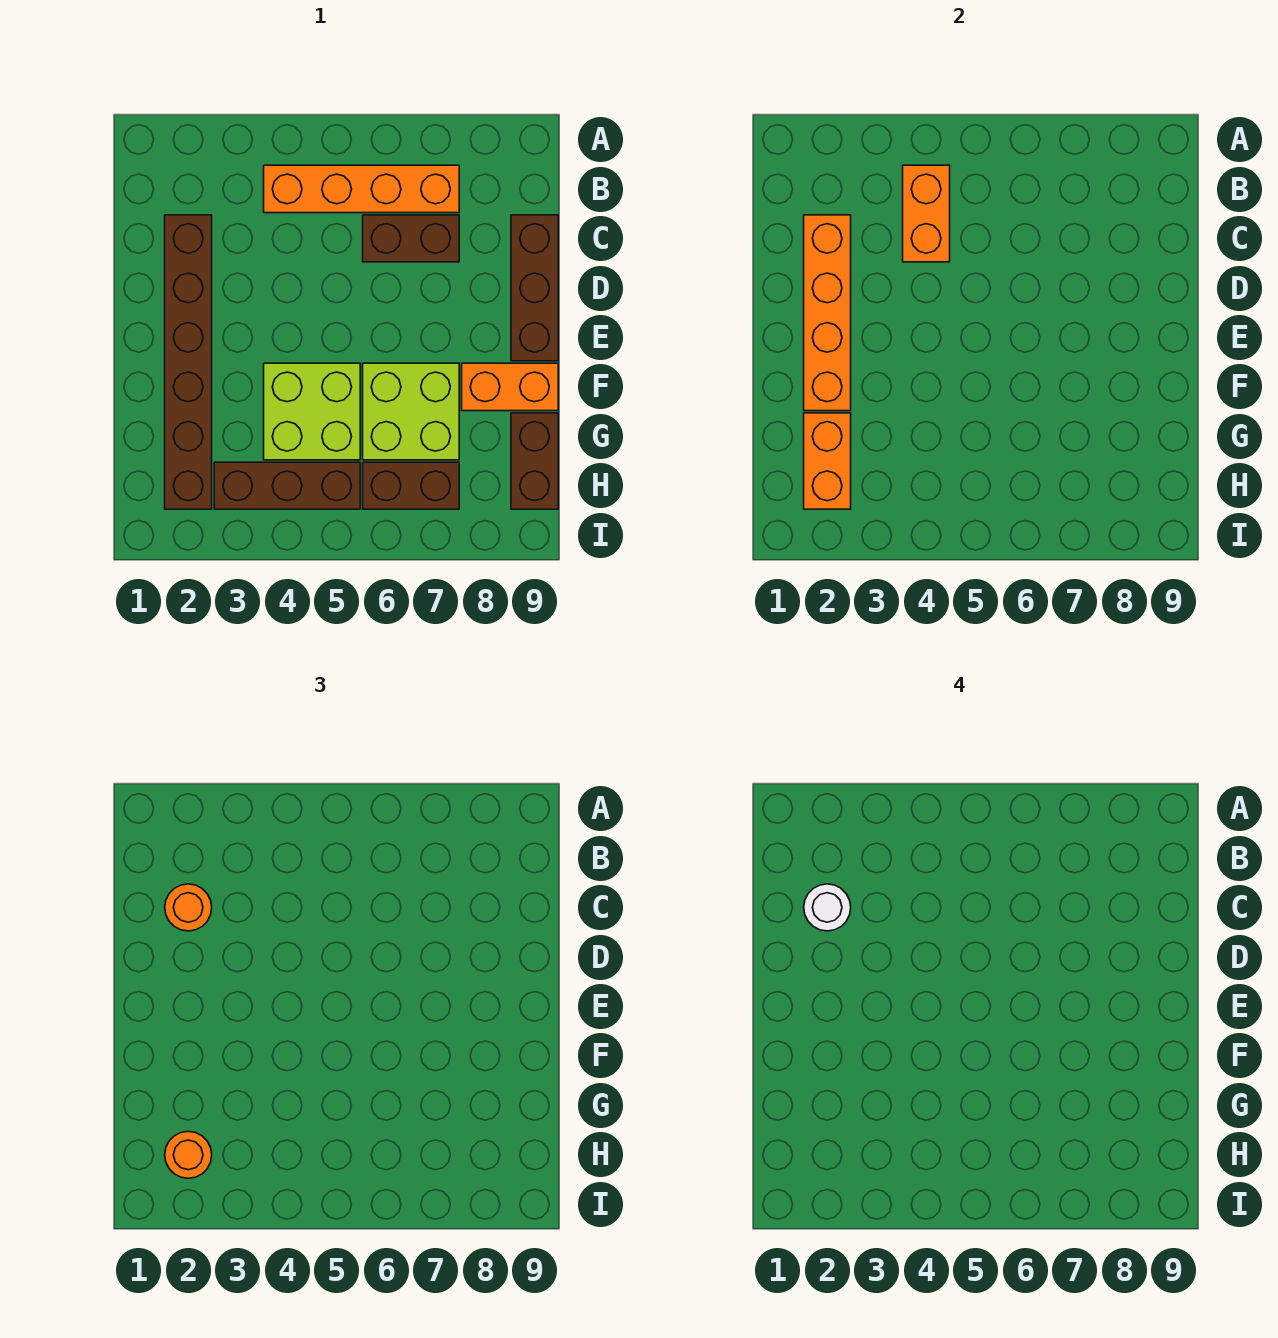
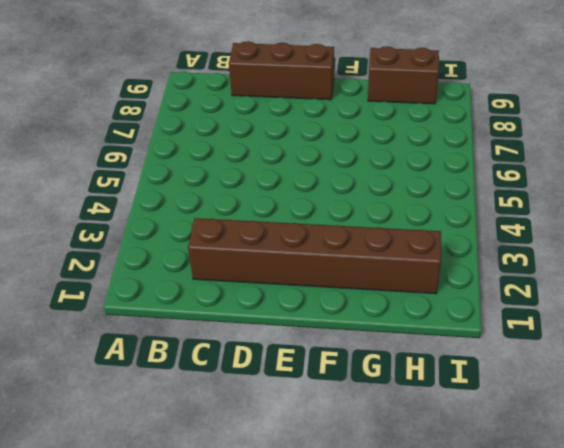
none -> orange brick B4:B7 level 1
none -> brown brick C6:C7 level 1
none -> lime brick F4:G5 level 1

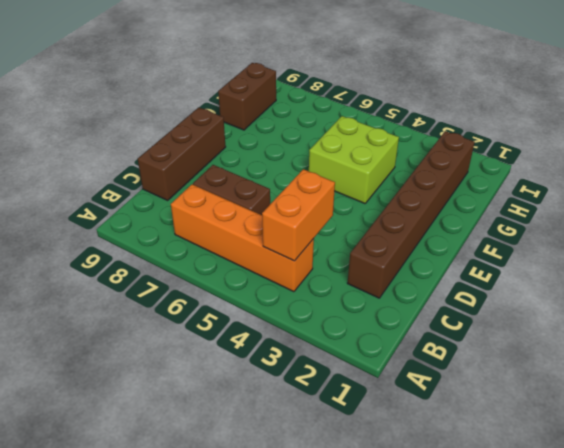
none -> lime brick F6:G7 level 1
none -> orange brick F8:F9 level 1
none -> brown brick H3:H5 level 1

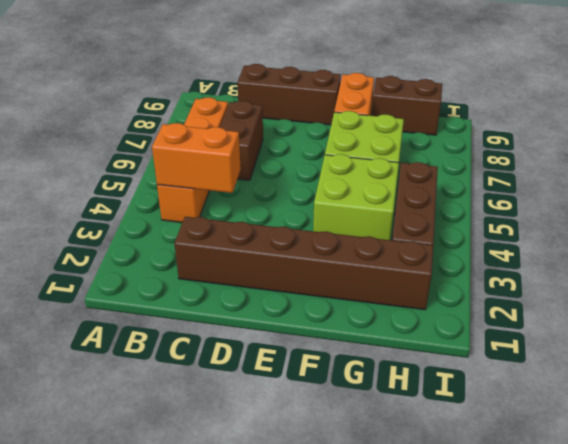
none -> brown brick H6:H7 level 1
none -> orange brick C2:F2 level 2
none -> orange brick G2:H2 level 2

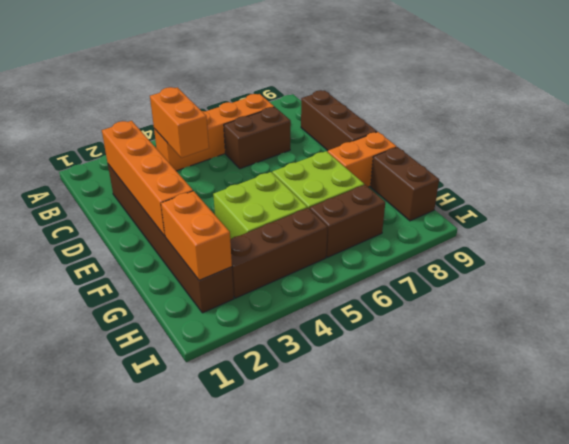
none -> orange round brick C2 level 3
none -> orange round brick H2 level 3
none -> white round brick C2 level 4

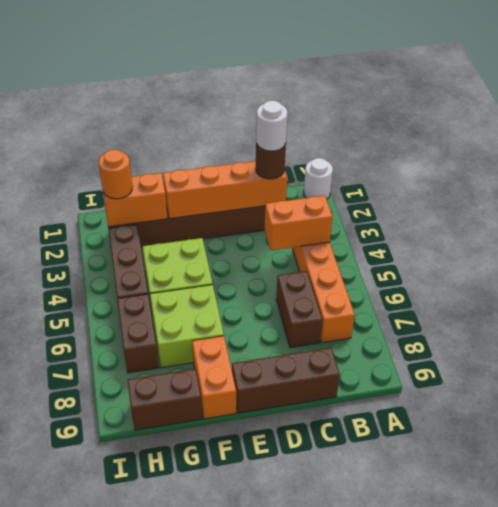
white round brick A1 level 1 -> none
brown round brick C2 level 3 -> orange round brick C2 level 3

